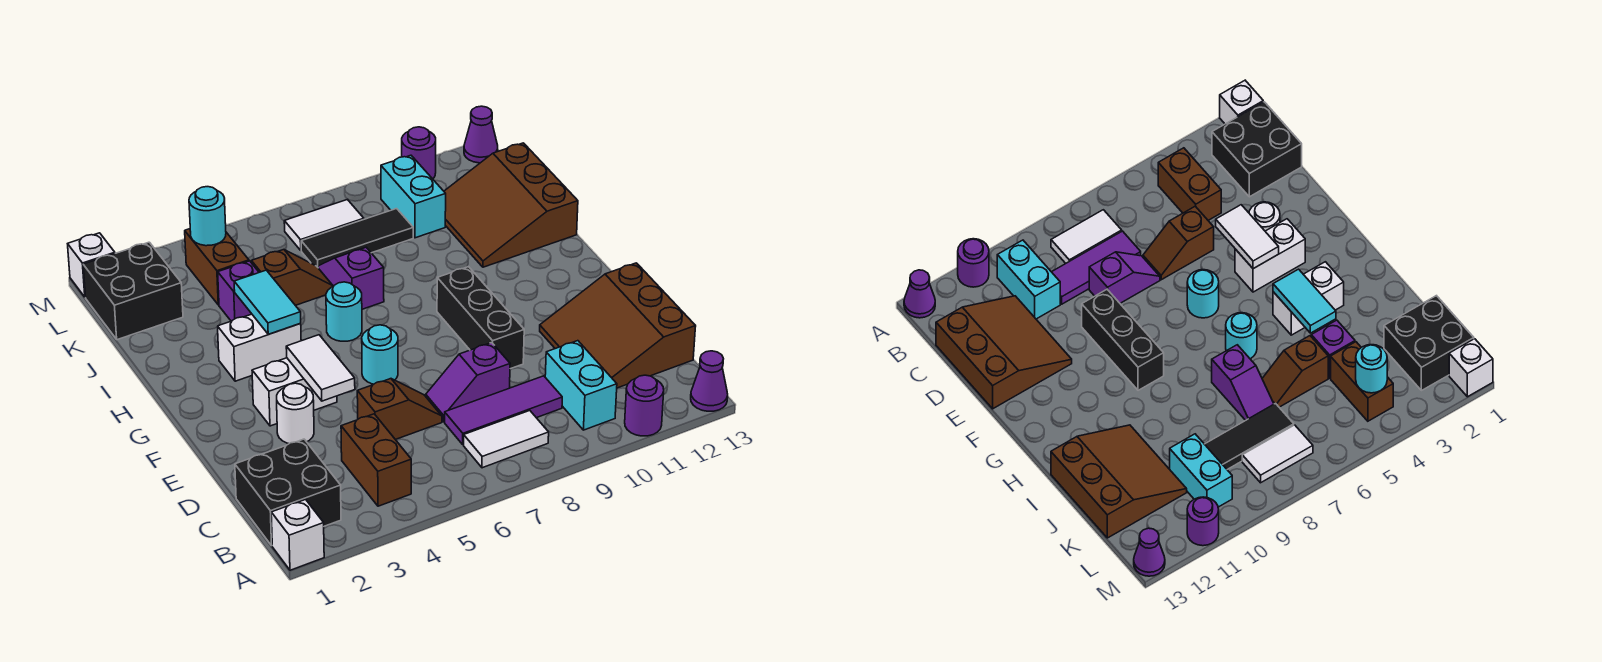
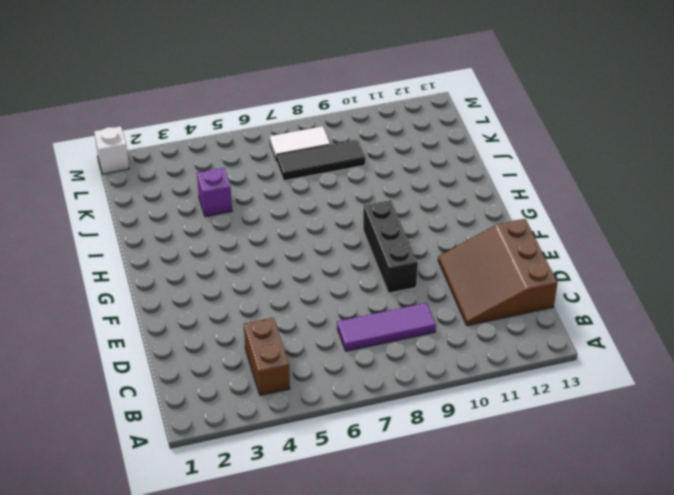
none -> white brick A1 level 1
none -> purple round brick A11 level 1
none -> purple cone A13 level 1
none -> black brick B1:C2 level 1

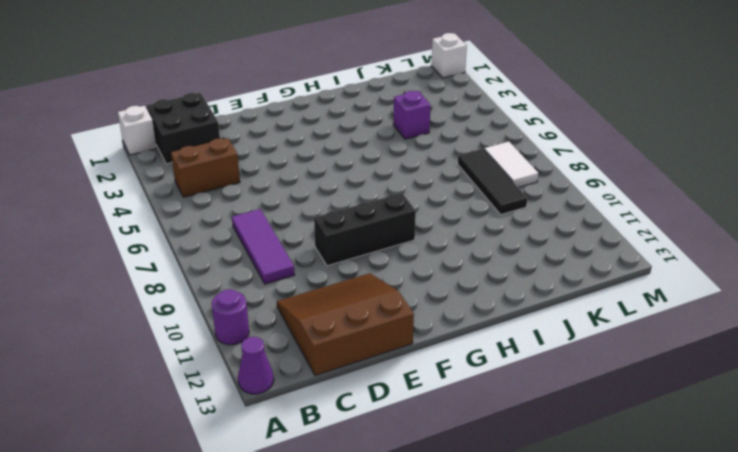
none -> white tile B7:B8 level 1
none -> cyan brick B10:C10 level 1
none -> brown slope D5:D6 level 1 top 5
none -> purple slope D7:D8 level 1 top 8

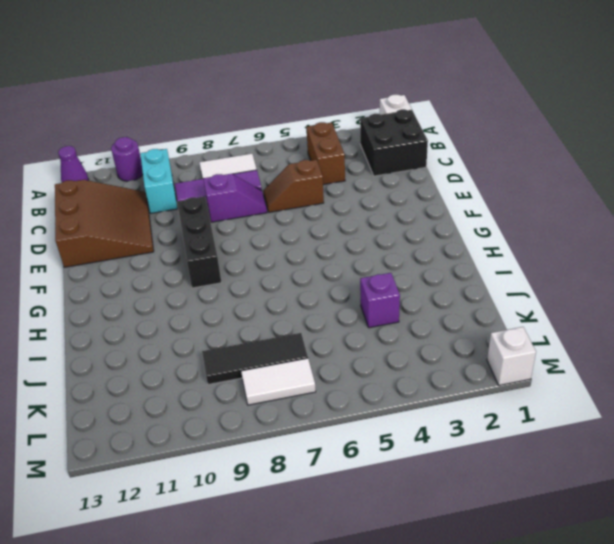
none -> white round brick E3 level 1
none -> white brick F3:F4 level 1
none -> cyan round brick F6 level 1
none -> white brick H3:H4 level 1

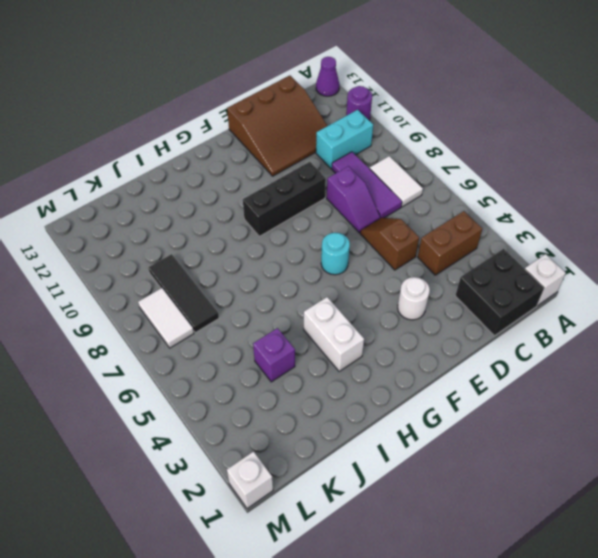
none -> white brick F3:F4 level 1
none -> cyan round brick H6 level 1
none -> purple slope I7:J7 level 1 top I
none -> brown slope I11:K13 level 1 top 13

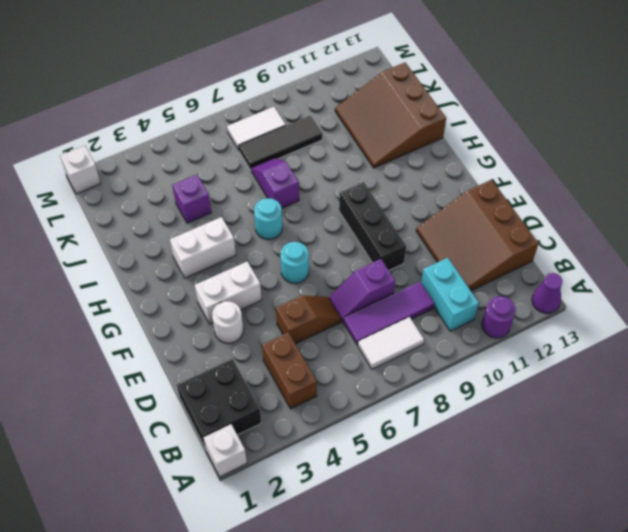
none -> brown slope J5:J6 level 1 top 5
none -> black brick K1:L2 level 1
none -> brown brick K4:L4 level 1
none -> cyan brick K10:L10 level 1

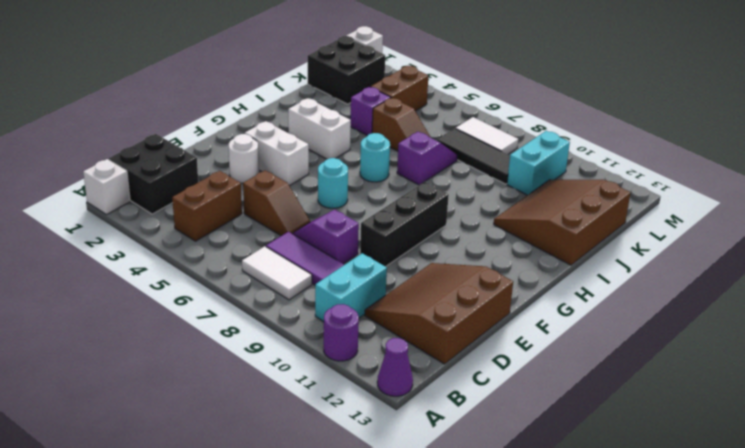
none -> purple round brick M11 level 1
none -> purple cone M13 level 1
none -> white tile E4:F4 level 2
none -> cyan tile H4:I4 level 2

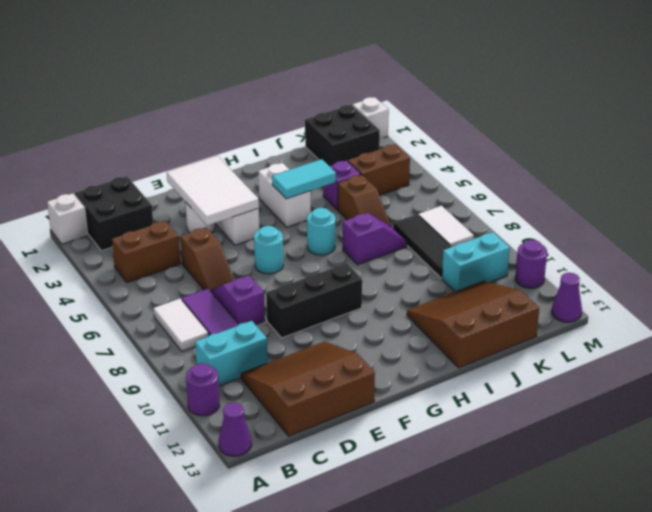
white tile E2:F4 level 2 -> white tile E4:F4 level 2
none -> cyan round brick L4 level 2

